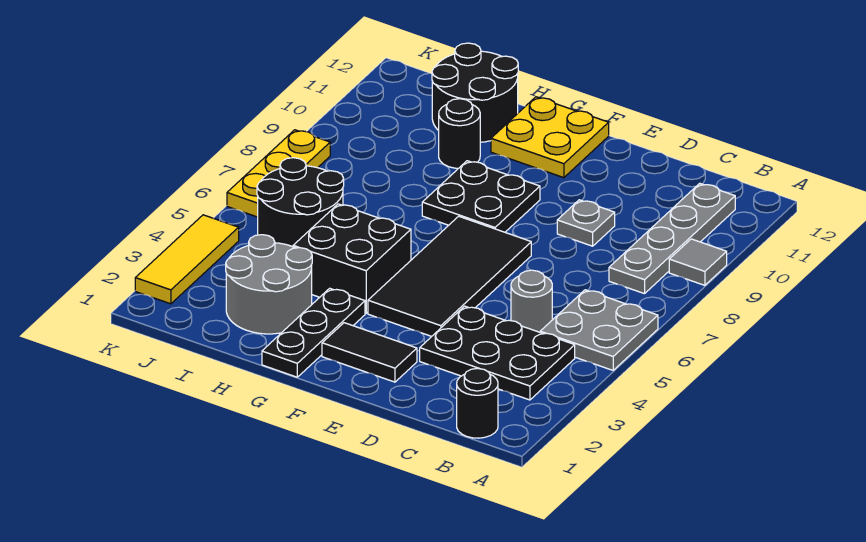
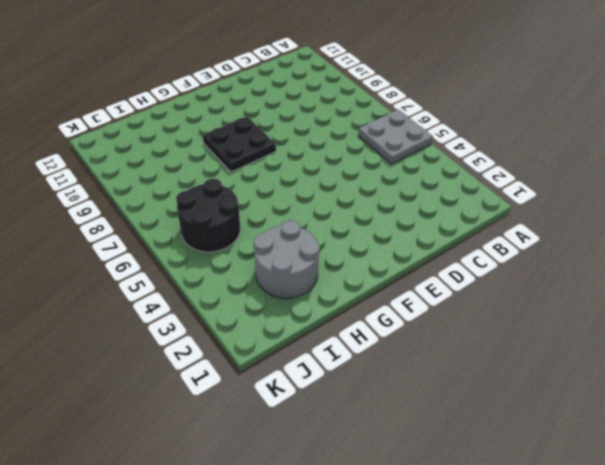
none -> grey tile A9 level 1
none -> black round brick B1 level 1
none -> black plate B3:D4 level 1

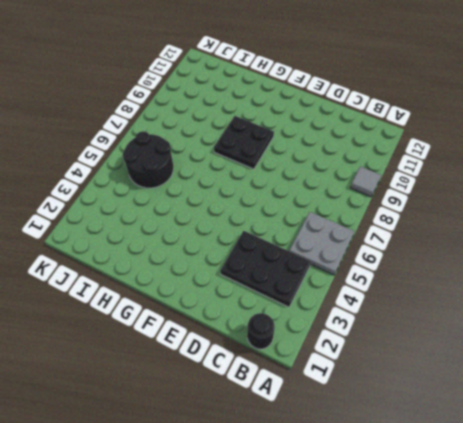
none -> grey plate B8:B11 level 1
none -> grey round brick C5 level 1
none -> grey plate D9 level 1

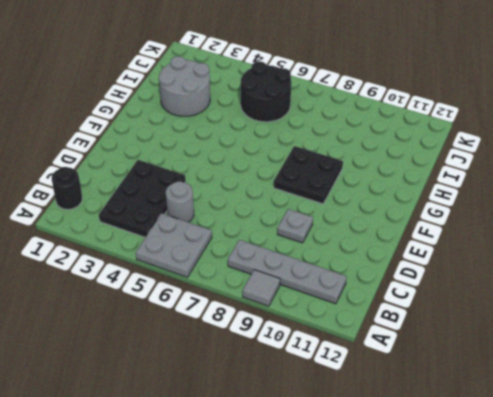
none -> black tile E2:F2 level 1
none -> black tile E4:F7 level 1
none -> yellow plate F11:G12 level 1

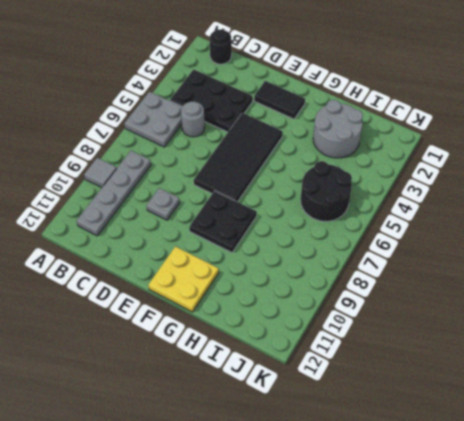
none -> black plate G1:G3 level 1
none -> black brick G4:H5 level 1
none -> black round brick H10 level 1

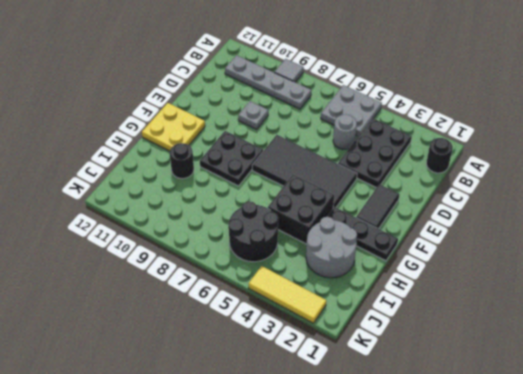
none -> black round brick H11:I12 level 1
none -> yellow plate K6:K8 level 1

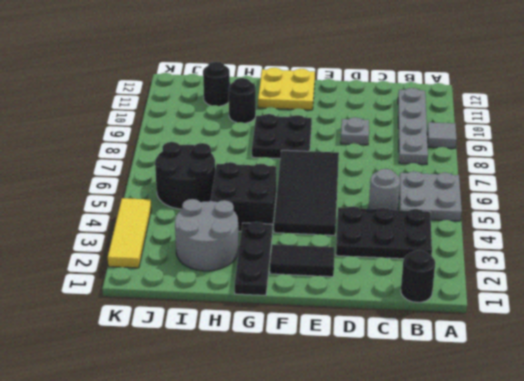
black round brick I11 level 1 -> black round brick H11:I12 level 1
none -> yellow plate K6:K8 level 1

